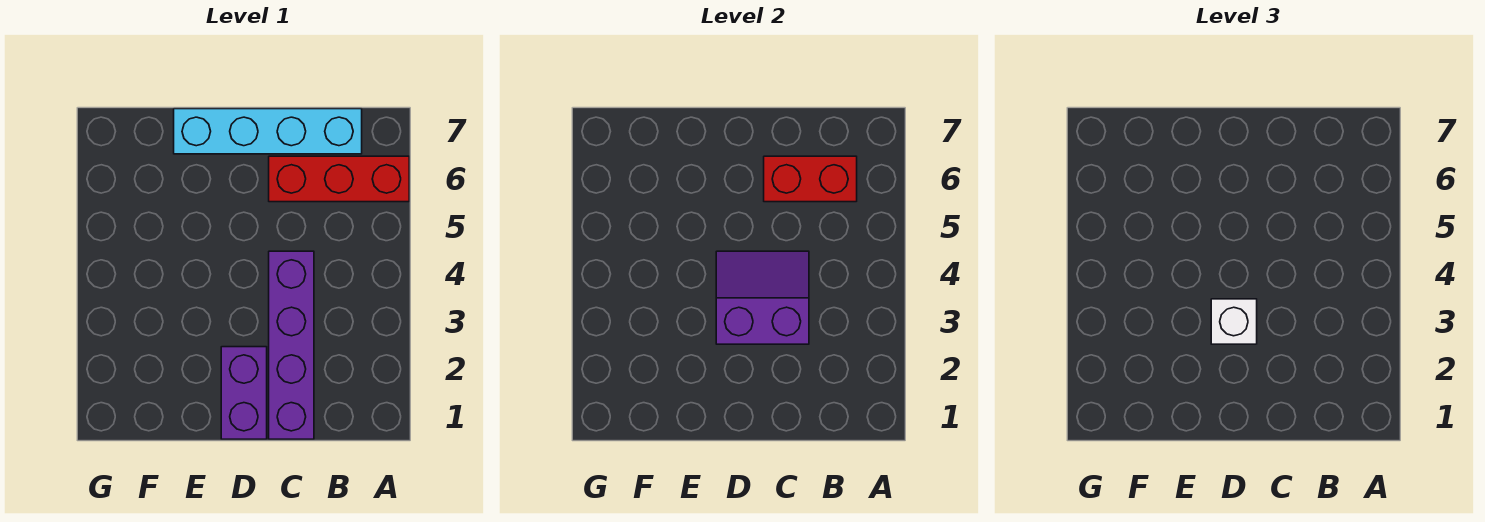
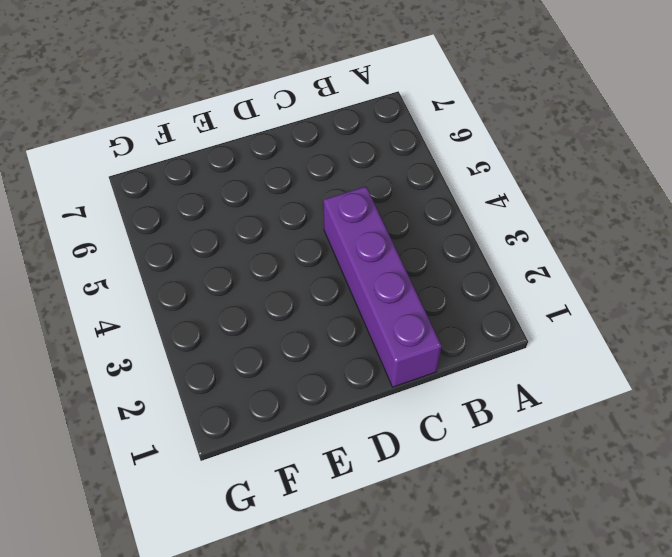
none -> red brick A6:C6 level 1
none -> cyan brick B7:E7 level 1

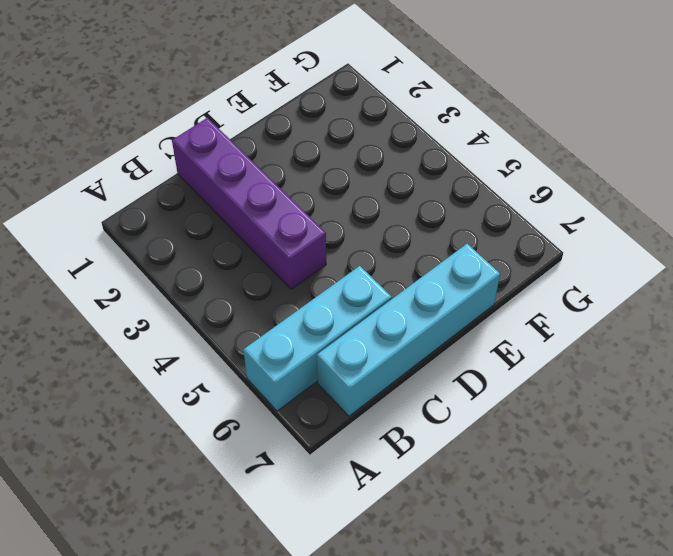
cyan brick A6:C6 level 1 -> red brick A6:C6 level 1
none -> purple brick D1:D2 level 1
none -> red brick B6:C6 level 2

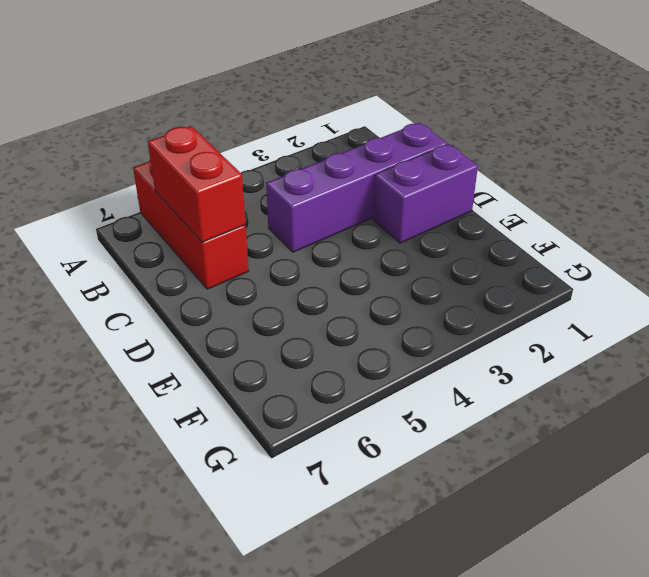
none -> cyan brick B7:E7 level 1
none -> purple slope C3:D4 level 2 top 3

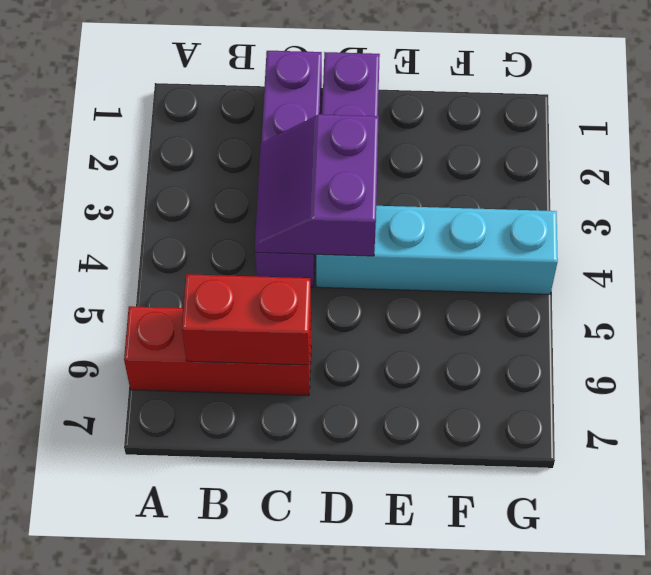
purple slope C3:D4 level 2 top D -> purple slope C3:D4 level 2 top 3
cyan brick D4:G4 level 1 -> cyan brick B7:E7 level 1
none -> white brick D3 level 3

